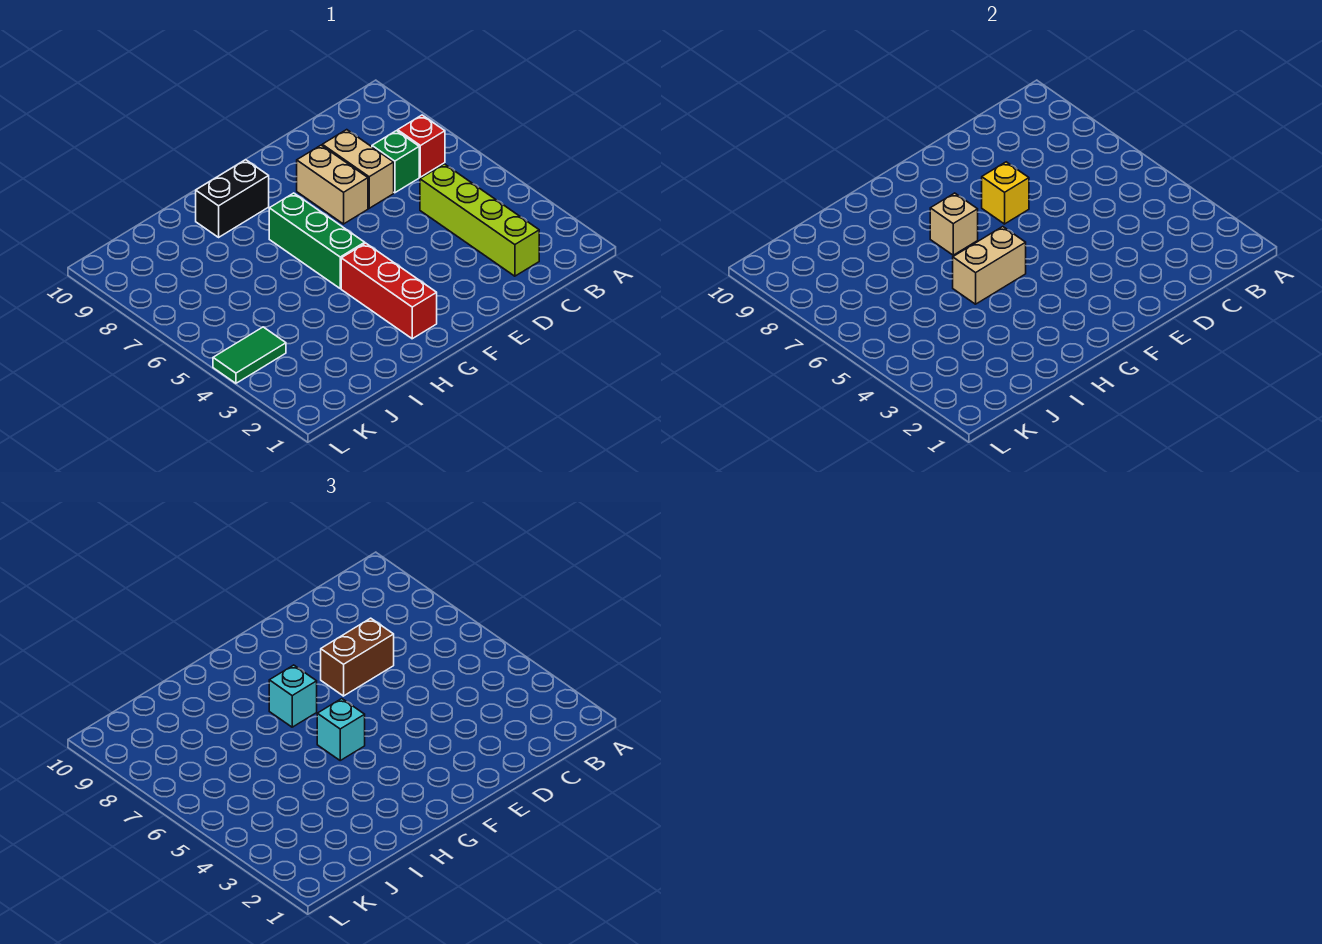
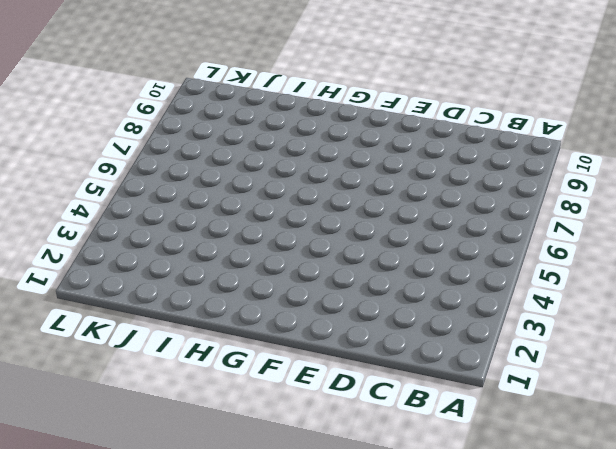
none -> red brick B7 level 1
none -> lime brick C2:C5 level 1
none -> green brick C7 level 1

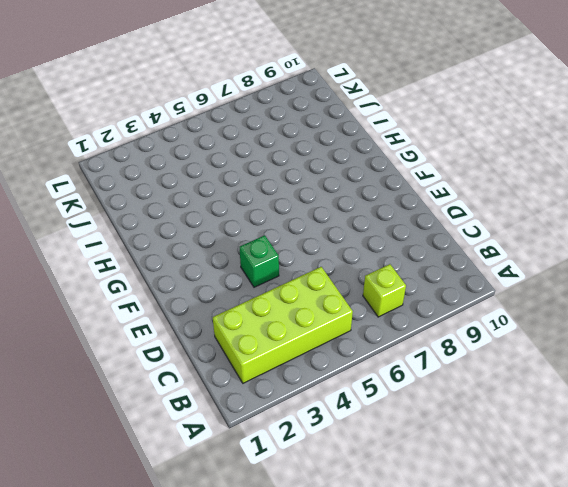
lime brick B2:C5 level 1 -> lime brick C2:C5 level 1
lime brick B7 level 1 -> red brick B7 level 1
green brick E4 level 1 -> green brick C7 level 1
none -> tan brick D7:D8 level 1
none -> tan brick E7:E8 level 1
none -> red brick G2:G4 level 1

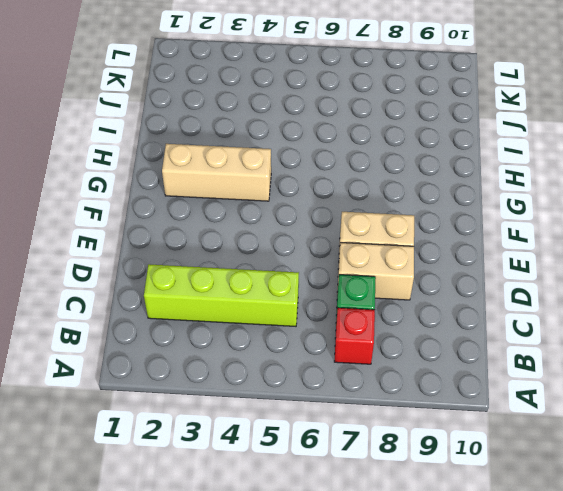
tan brick G2:G4 level 1 -> red brick G2:G4 level 1
none -> green brick G5:G7 level 1
none -> black brick G9:H9 level 1
none -> green tile K4:L4 level 1

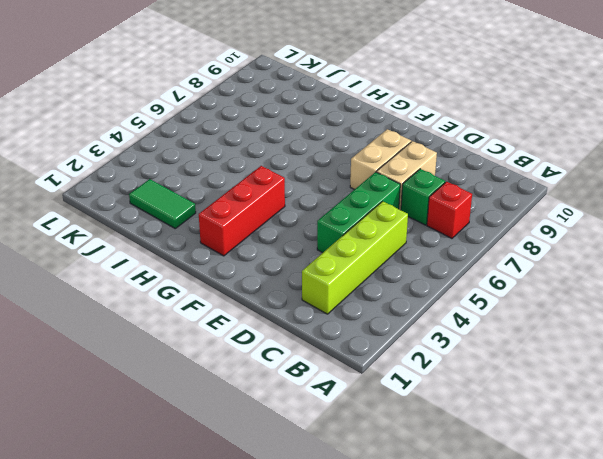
green brick D4:D6 level 1 -> green brick G5:G7 level 1
green tile I2:J2 level 1 -> green tile K4:L4 level 1
none -> black brick G9:H9 level 1
none -> yellow brick E7 level 2
none -> tan brick G5:H5 level 2

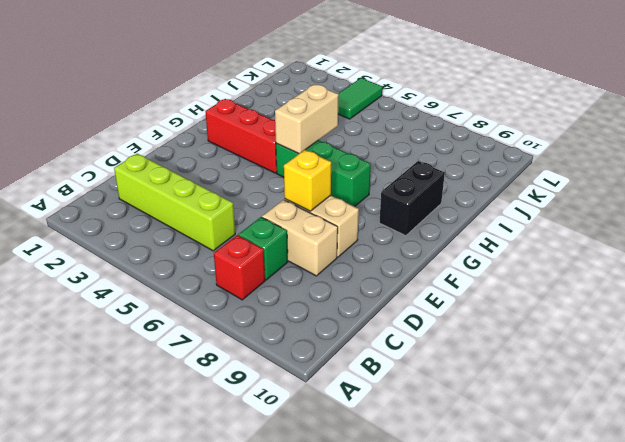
none -> tan brick G7 level 2
none -> brown brick D7:E7 level 3
none -> cyan brick G5 level 3

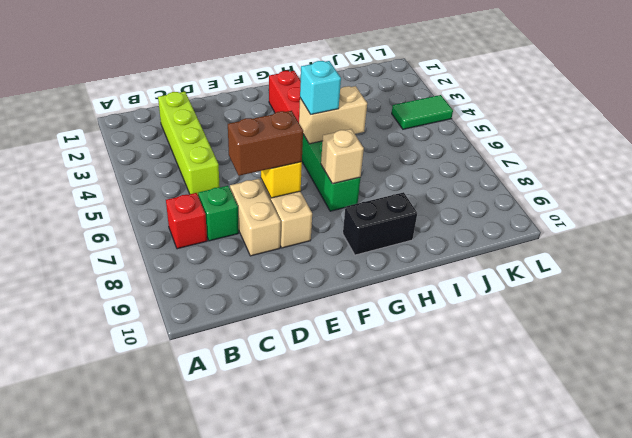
none -> cyan brick G7 level 3

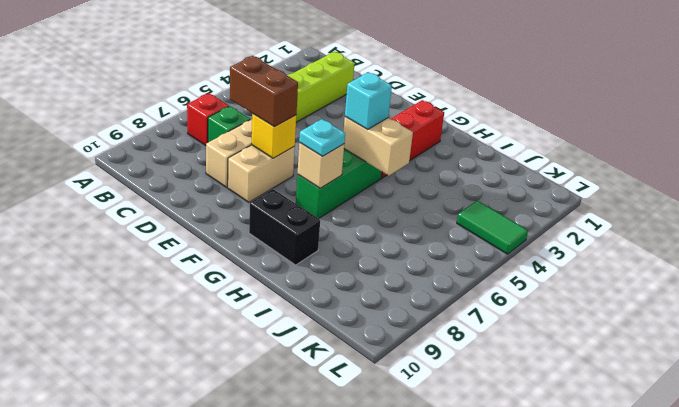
cyan plate G7 level 3 -> cyan brick G7 level 3

